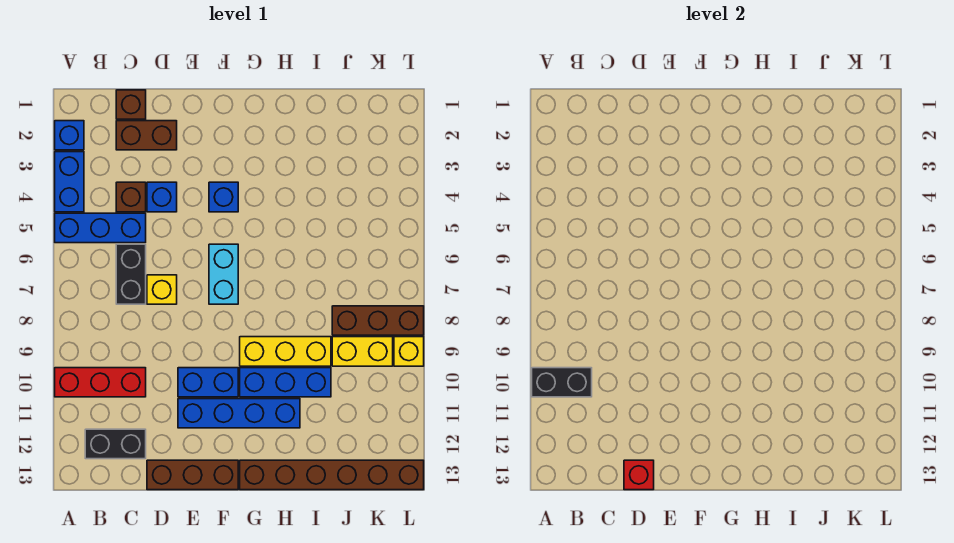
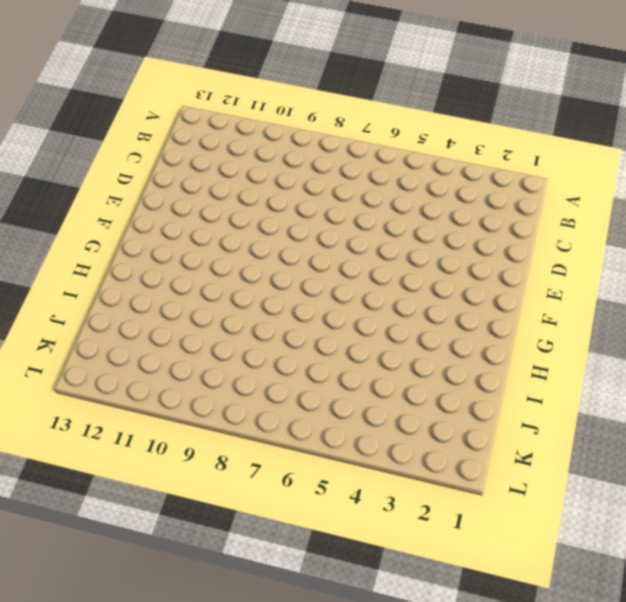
none -> blue brick A2 level 1
none -> blue brick A3:A4 level 1
none -> blue brick A5:C5 level 1

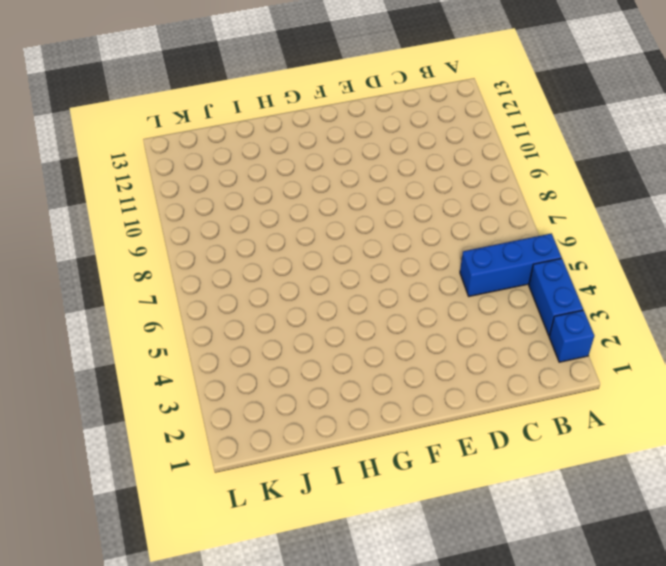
none -> red brick A10:C10 level 1
none -> black brick B12:C12 level 1
none -> brown brick C1 level 1

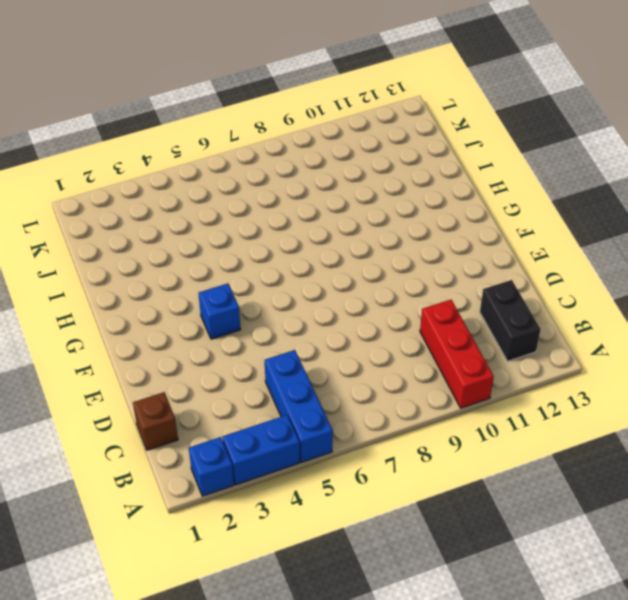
none -> brown brick C2:D2 level 1
none -> brown brick C4 level 1
none -> black brick C6:C7 level 1

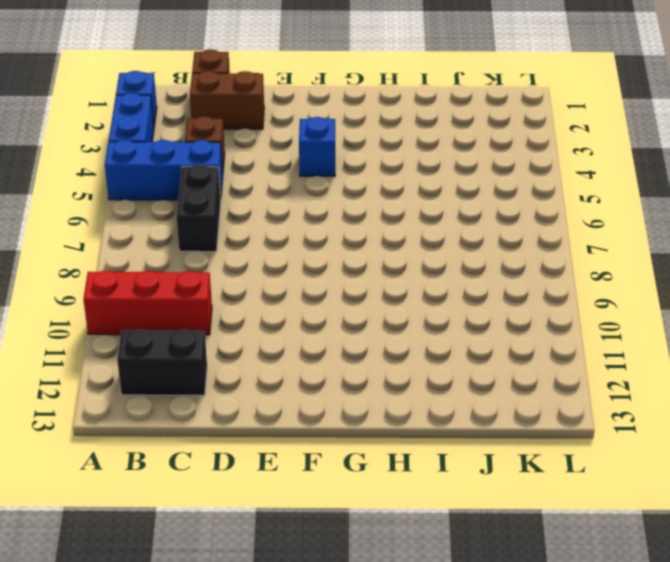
none -> blue brick D4 level 1
none -> yellow brick D7 level 1
none -> brown brick D13:F13 level 1

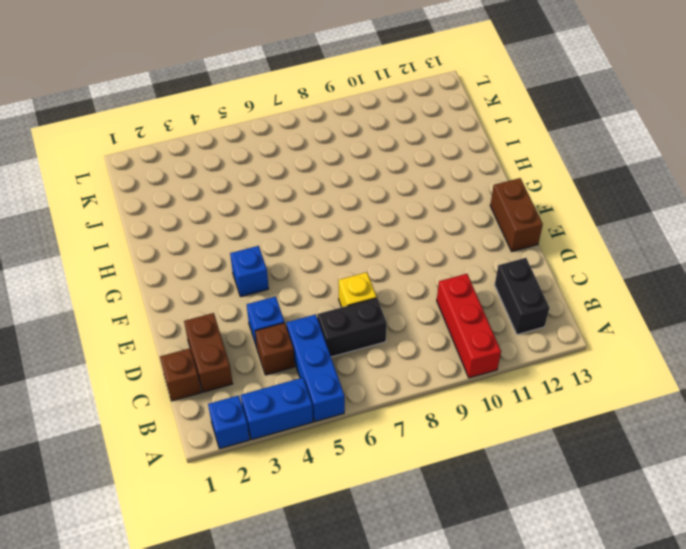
brown brick E13:F13 level 1 -> brown brick D13:F13 level 1
none -> blue brick E10:F10 level 1
none -> blue brick E11:H11 level 1
none -> cyan brick F6:F7 level 1

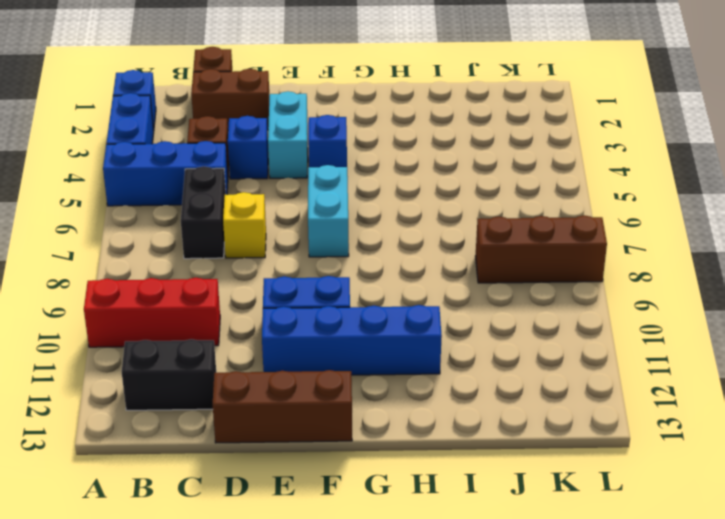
cyan brick E3:E4 level 1 -> none
none -> yellow brick G9:I9 level 1
none -> blue brick G10:I10 level 1
none -> brown brick G13:L13 level 1

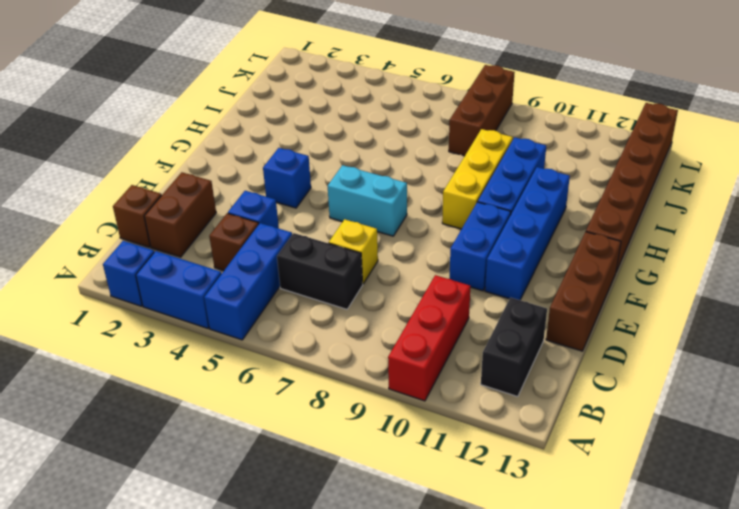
none -> yellow brick J9:K9 level 1
none -> yellow brick L9 level 1
none -> black brick A10:B10 level 2

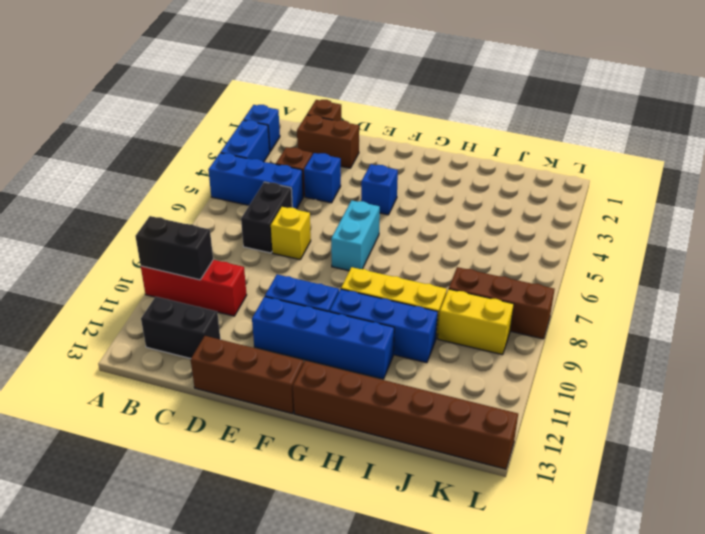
none -> yellow brick L9 level 1
none -> red brick D13 level 2

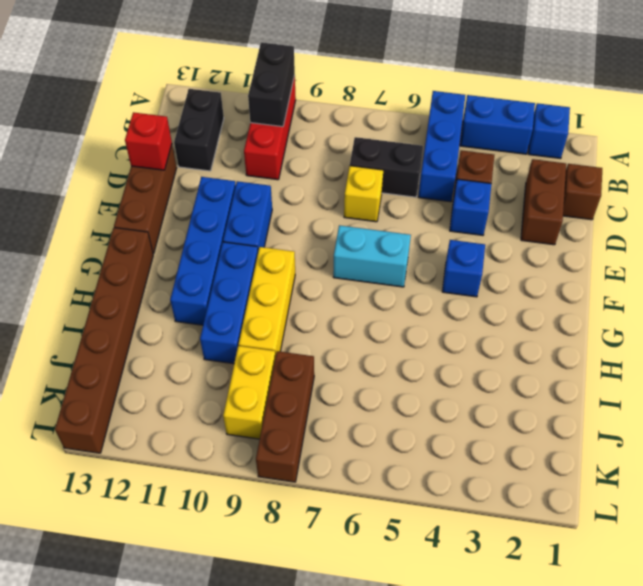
none -> yellow brick L9 level 1

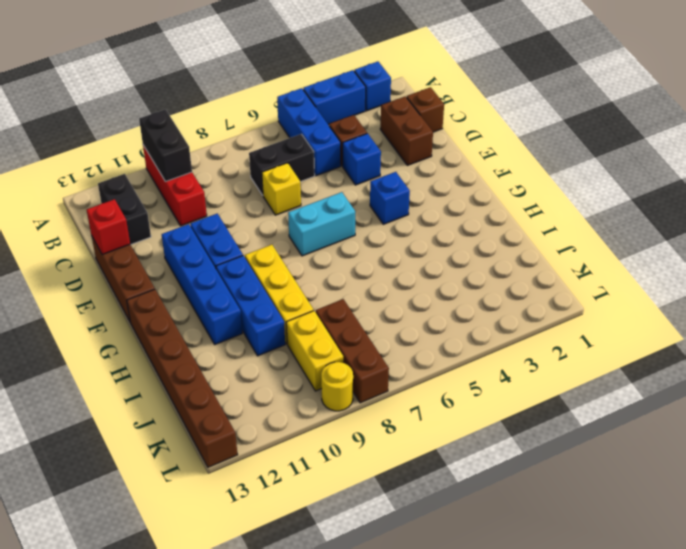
yellow round brick L9 level 1 -> yellow brick L9 level 1

